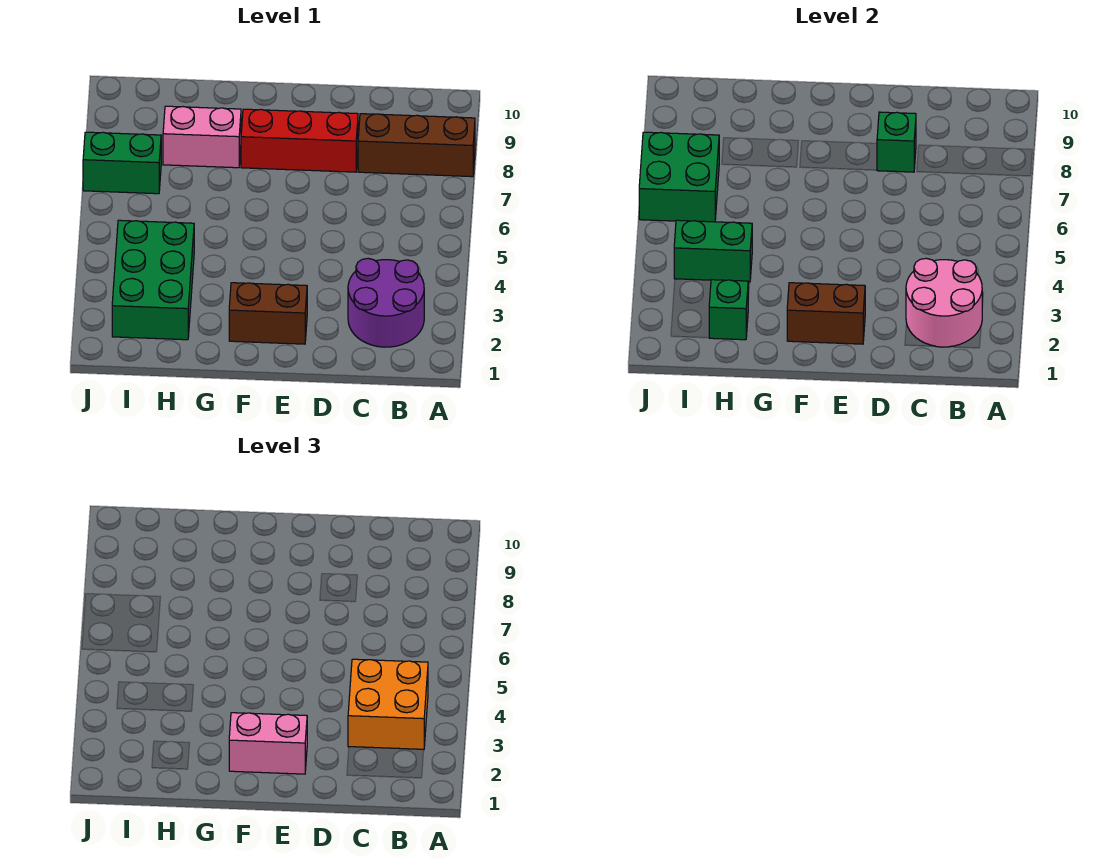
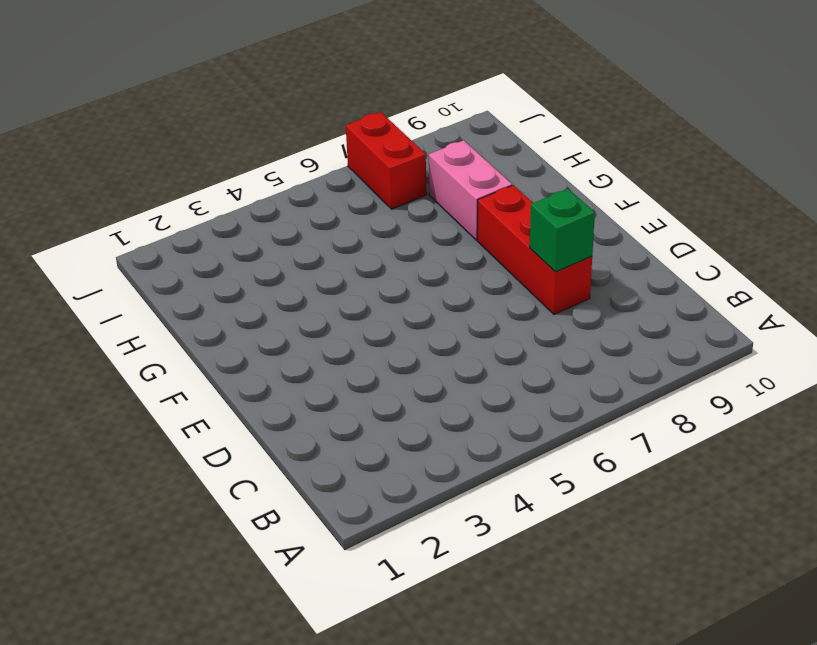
red brick I7:J7 level 1 -> green brick I7:J7 level 1
none -> brown brick A8:C8 level 1
none -> purple round brick B2:C3 level 1
none -> brown brick E2:F2 level 1

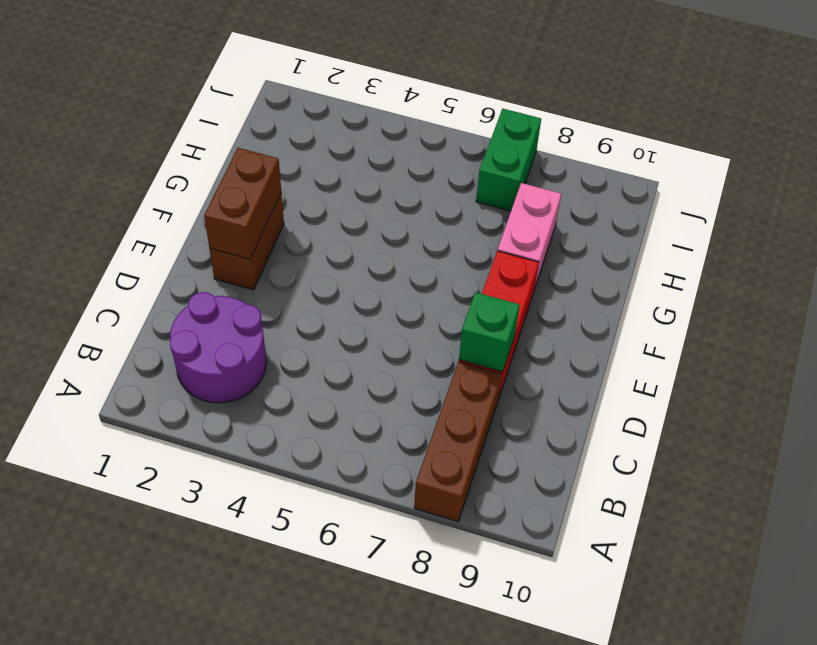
none -> green brick H2:I4 level 1
none -> pink round brick B2:C3 level 2
none -> green brick H2 level 2

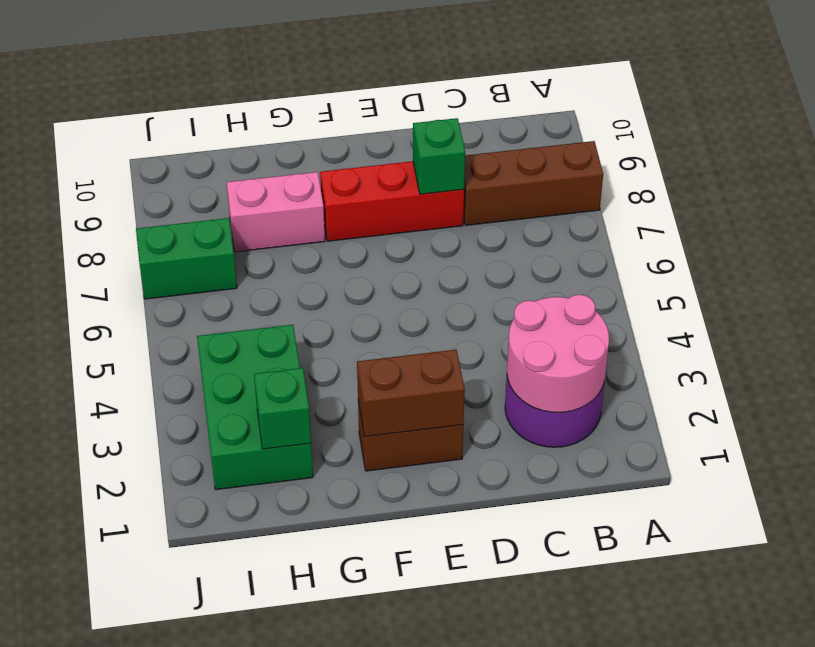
none -> green brick H4:I4 level 2
none -> green brick I6:J7 level 2
none -> orange brick B3:C4 level 3

